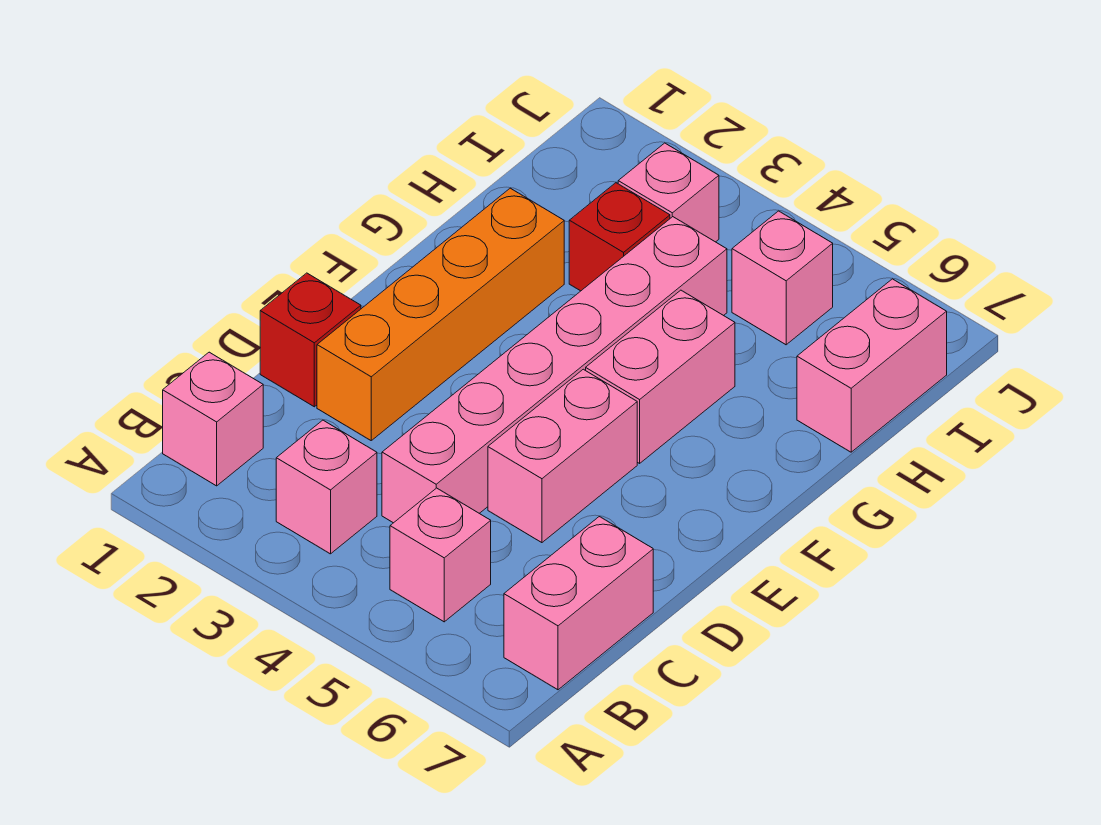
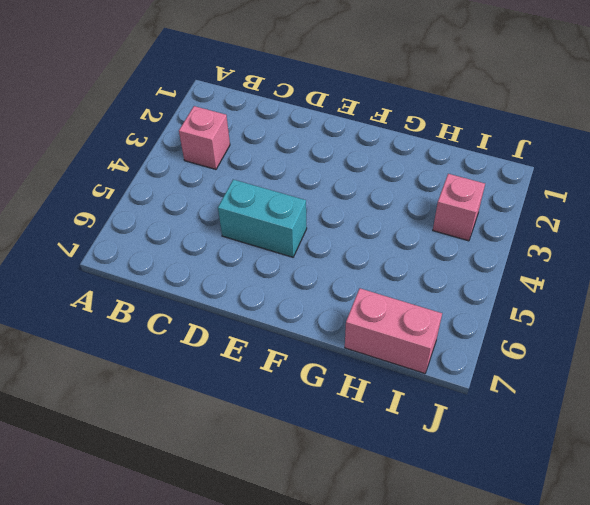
cyan brick D5:E5 level 1 -> pink brick D5:E5 level 1
none -> pink brick B1 level 1
none -> pink brick B5 level 1
none -> pink brick B7:C7 level 1

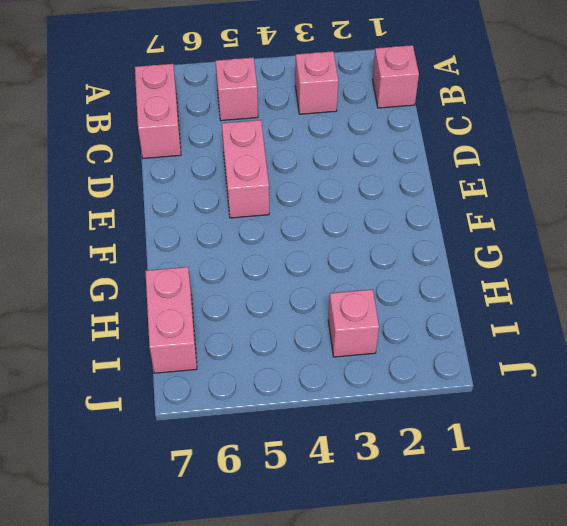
none -> pink brick C4:H4 level 1
none -> red brick D1 level 1
none -> orange brick D2:G2 level 1

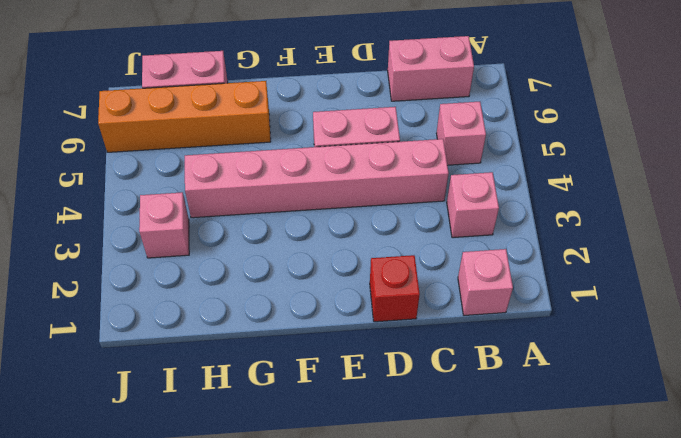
orange brick G6:J6 level 1 -> orange brick D2:G2 level 1
none -> pink brick F5:G5 level 1
none -> red brick H3 level 1
none -> pink brick I5 level 1

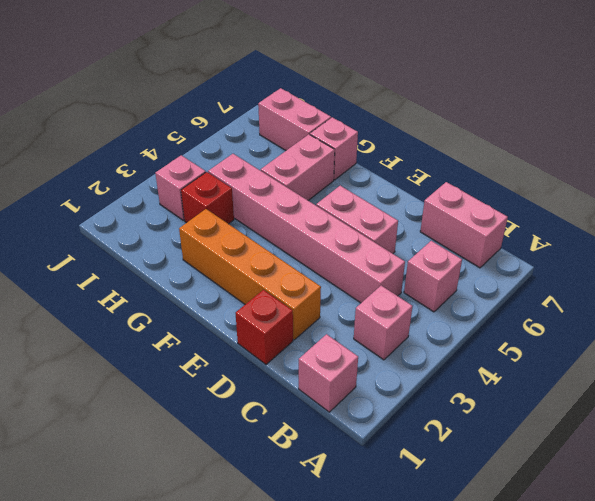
pink brick G5:G6 level 1 -> pink brick F5:G5 level 1
pink brick G7 level 1 -> pink brick I5 level 1

